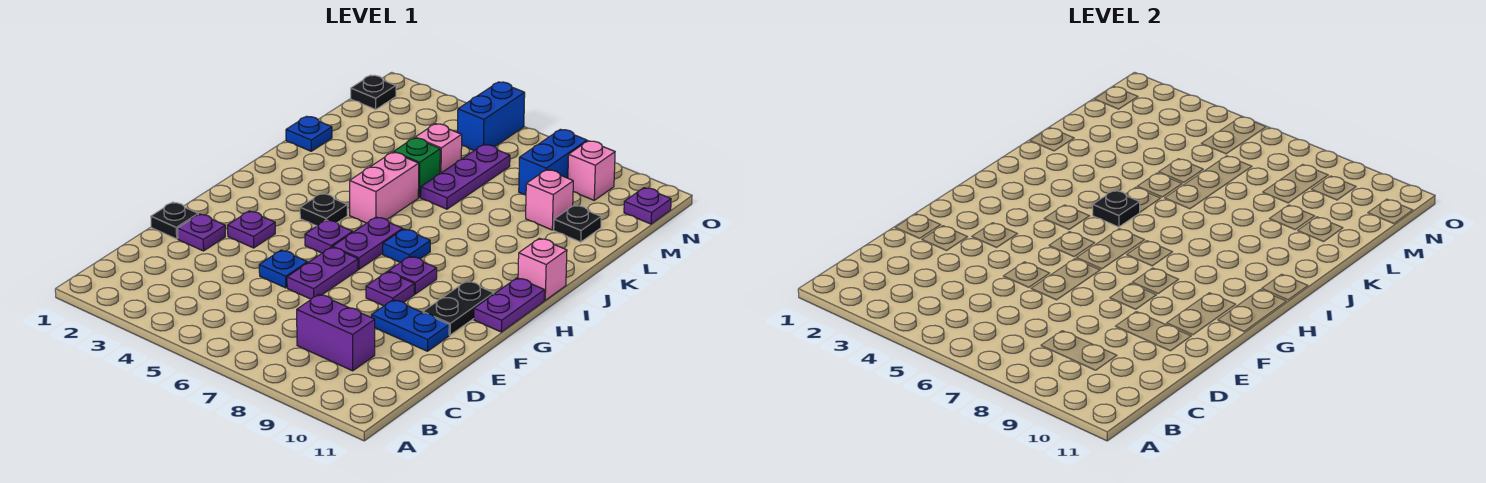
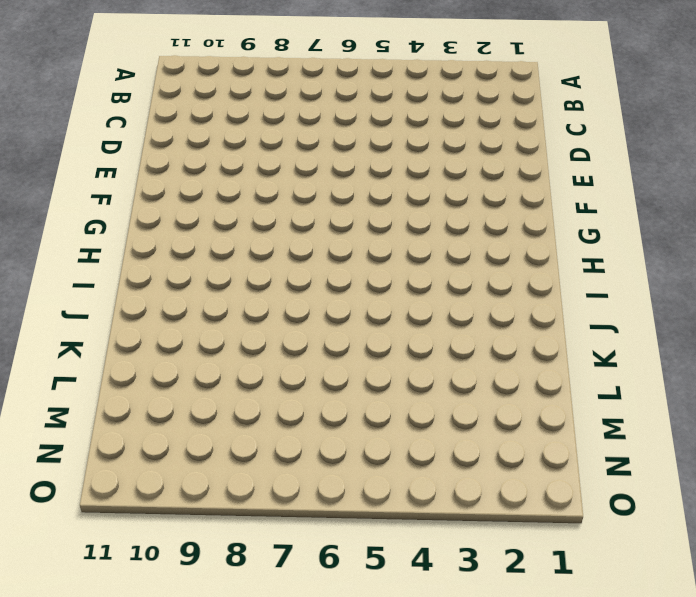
none -> purple brick C8:C9 level 1
none -> black plate E1 level 1
none -> purple plate E2 level 1

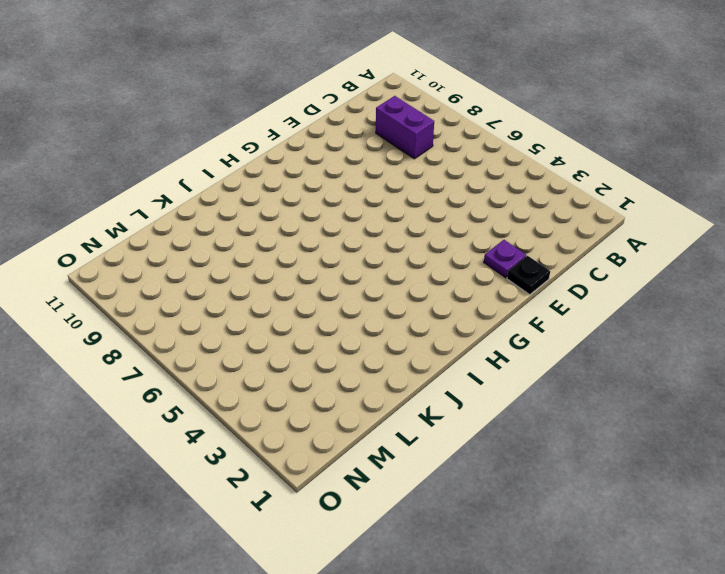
none -> blue plate E5 level 1
none -> purple plate E6:F6 level 1
none -> blue plate E9:E10 level 1

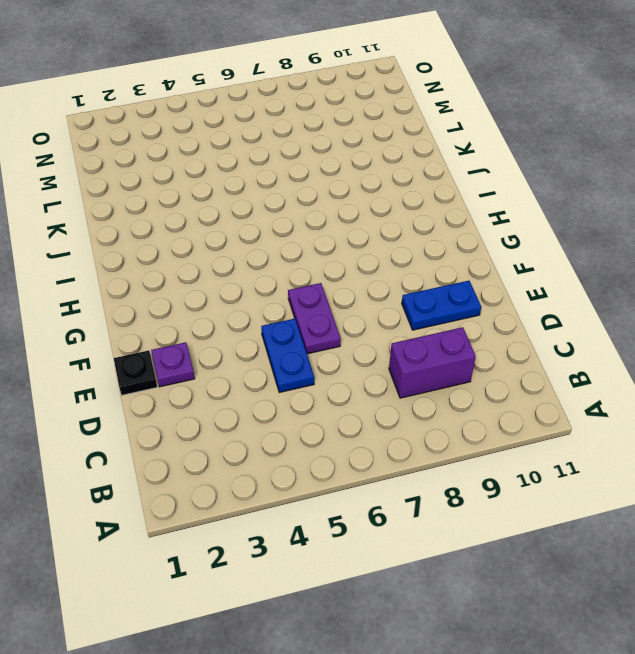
blue plate D5:E5 level 1 -> blue plate E5 level 1
none -> purple plate F3 level 1
none -> purple plate F8 level 1
none -> black plate F10:G10 level 1

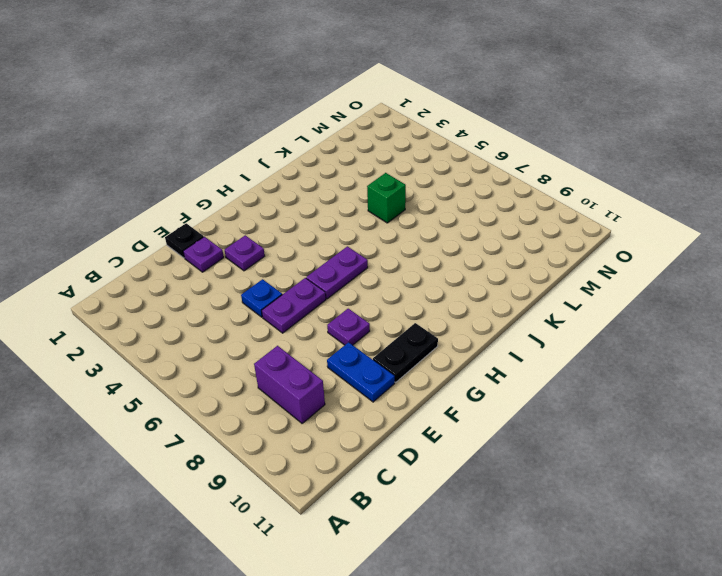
none -> purple plate G5 level 1
none -> purple plate G8 level 1
none -> purple plate G11:H11 level 1

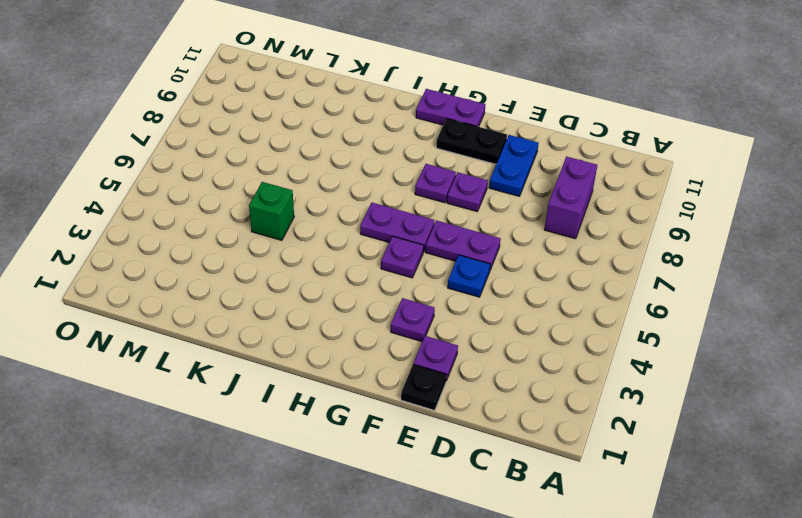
none -> black plate H4 level 1
none -> blue plate H7 level 1
none -> pink brick I5:J5 level 1

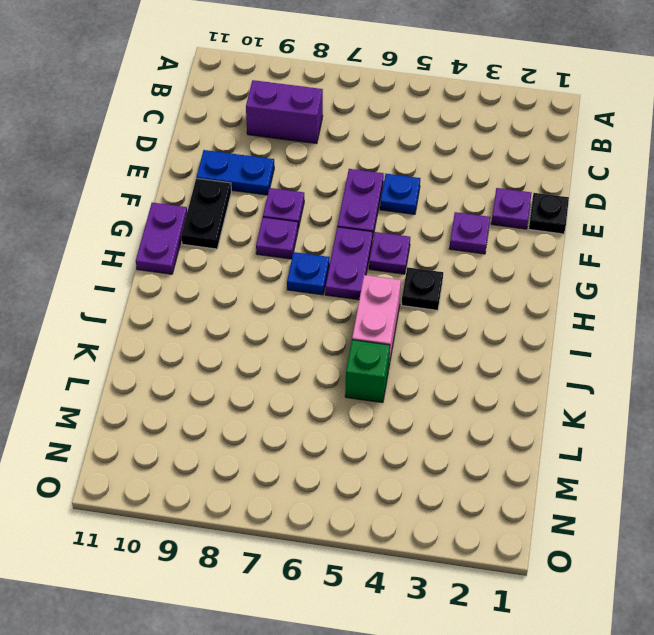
none -> pink brick I11 level 1
none -> blue plate K1 level 1
none -> purple plate K6:M6 level 1

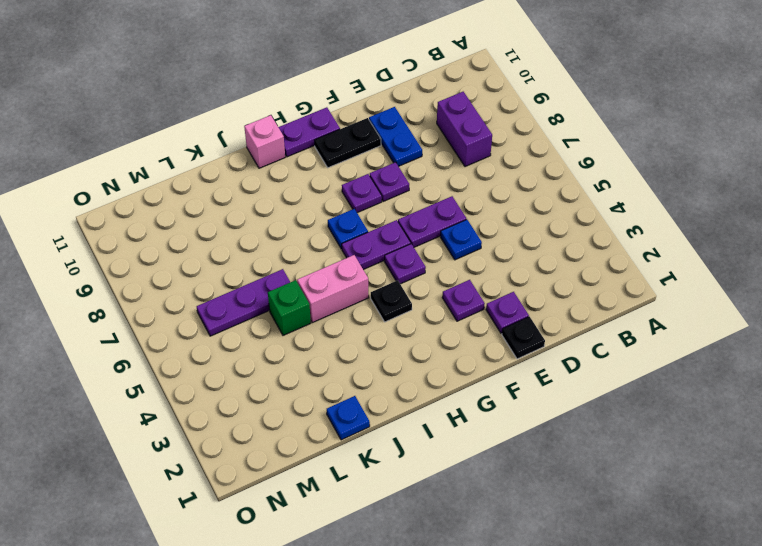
none -> pink brick L5 level 1
none -> pink brick L9 level 1
none -> black plate L10 level 1

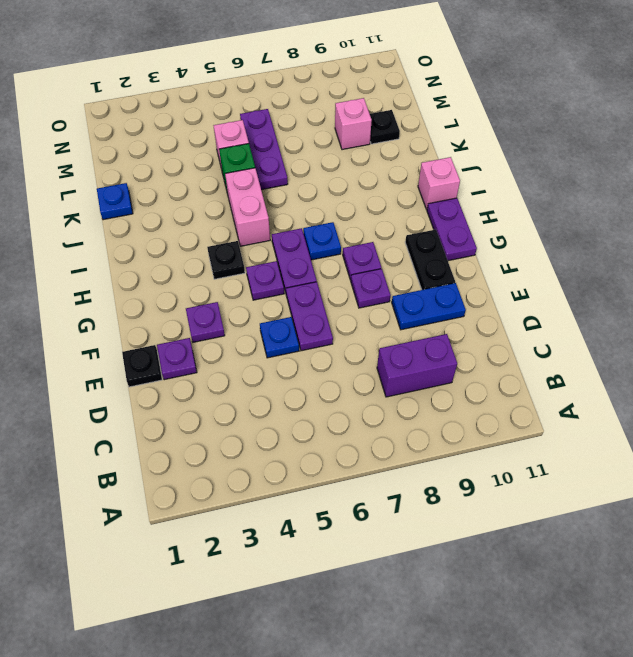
none -> blue brick M8:N8 level 1
none -> black plate N1 level 1
none -> blue brick N5:O5 level 1

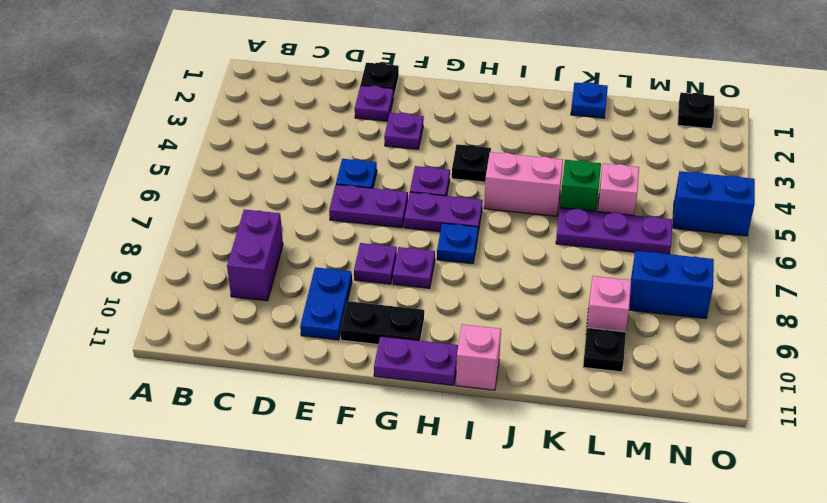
none -> pink brick N9 level 1
none -> purple plate N11 level 1
none -> black plate I5 level 2

